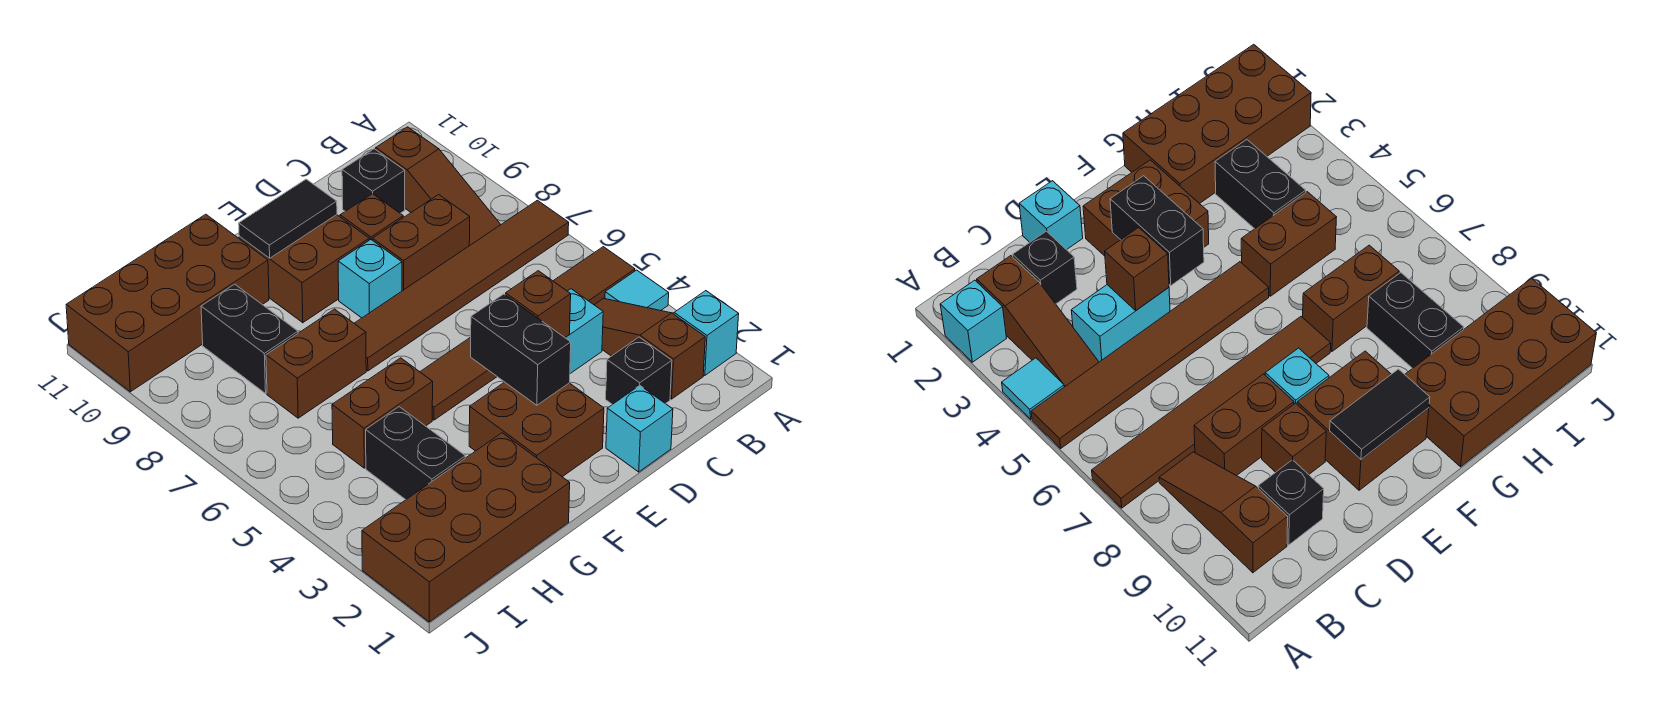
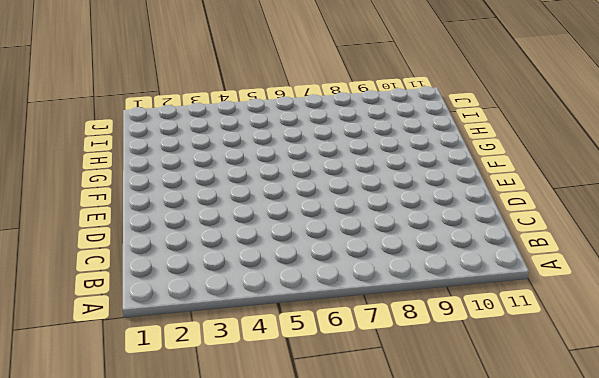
none -> cyan brick A2 level 1
none -> cyan tile A4 level 1
none -> brown tile A5:F5 level 1

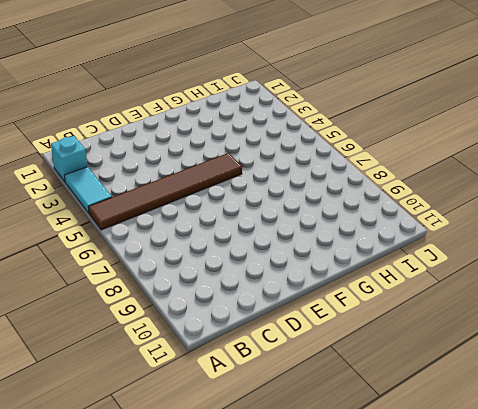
cyan tile A3:A4 level 1 -> cyan tile A4 level 1
none -> brown tile A7:F7 level 1
none -> brown slope B2:B4 level 1 top 2
none -> brown slope B8:B10 level 1 top 10

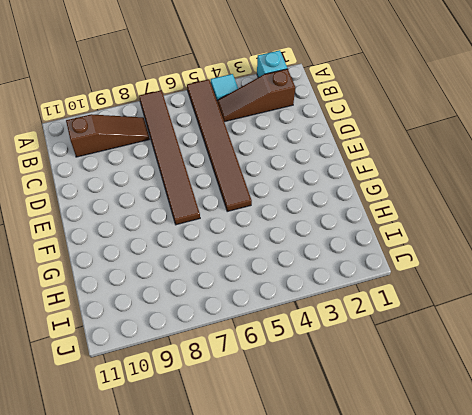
none -> black brick C2 level 1
none -> cyan brick C4:D4 level 1
none -> brown brick C8:D8 level 1

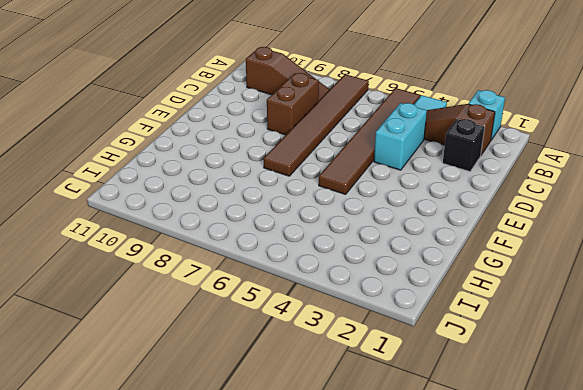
none -> black brick C10 level 1
none -> cyan brick D1 level 1
none -> brown brick D9 level 1

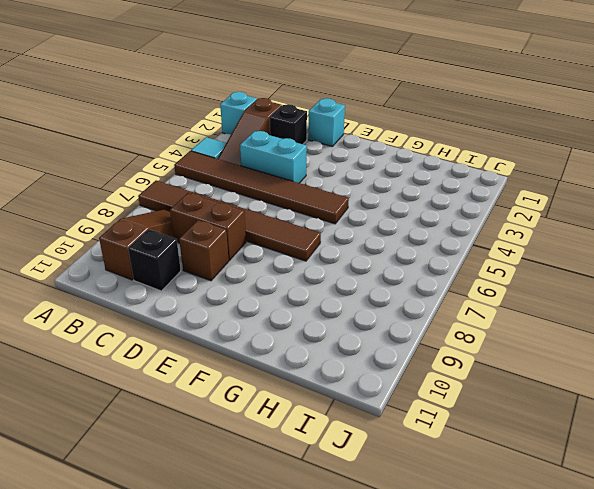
none -> brown brick E2:F3 level 1
none -> cyan brick E8 level 1
none -> brown brick E9:F10 level 1

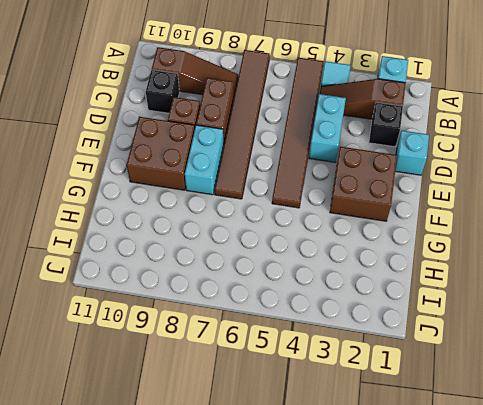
cyan brick E8:F8 level 1 -> cyan brick E8 level 1
none -> brown brick G1:J2 level 1
none -> brown brick G5:H5 level 1
none -> brown brick G7:H7 level 1

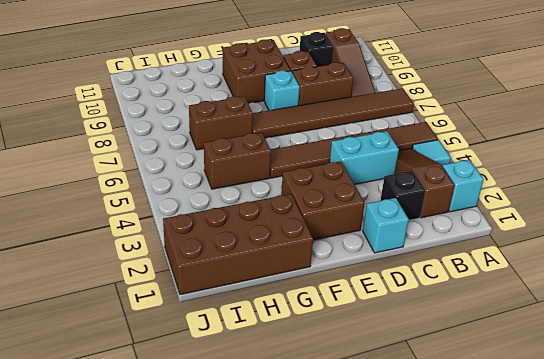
none -> brown brick G10:J11 level 1
none -> black brick H3:H4 level 1
none -> black brick H8:H9 level 1

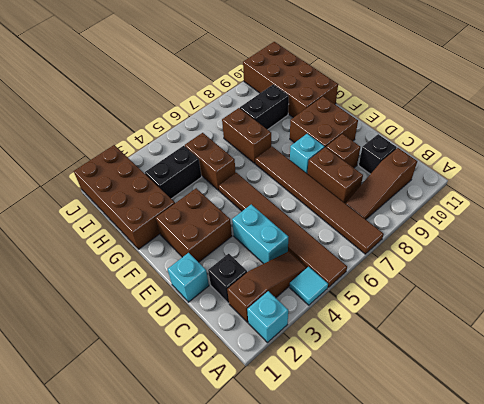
none -> brown brick D4 level 2
none -> black brick E3:E4 level 2
none -> black tile E10:F10 level 2

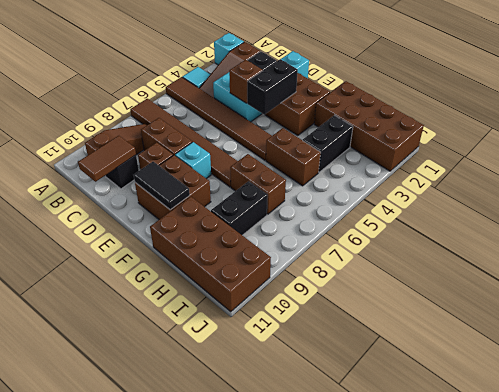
brown tile C10:C11 level 2 -> none

